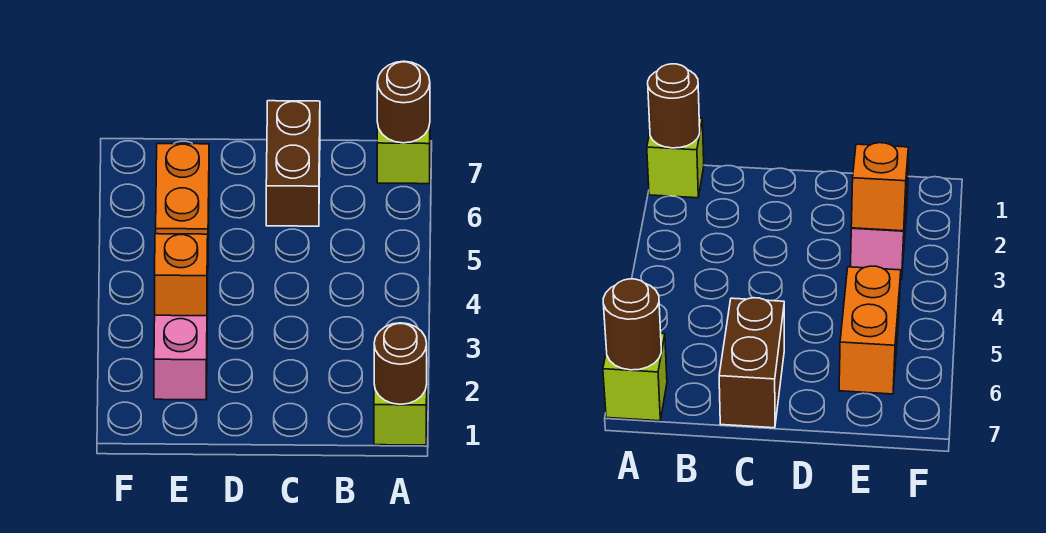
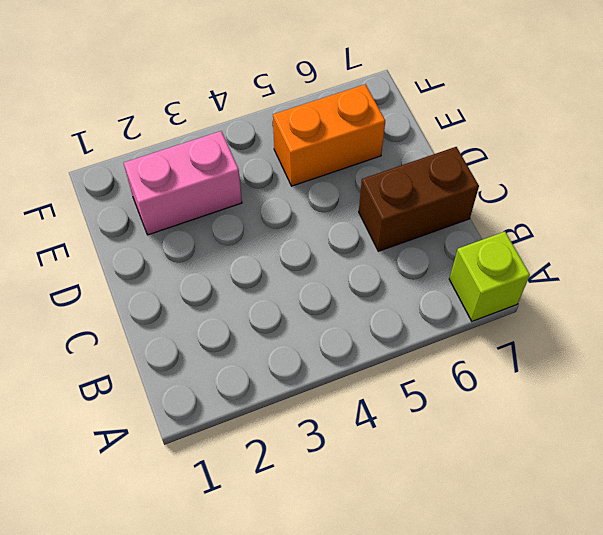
none -> lime brick A1 level 1
none -> brown round brick A1 level 2

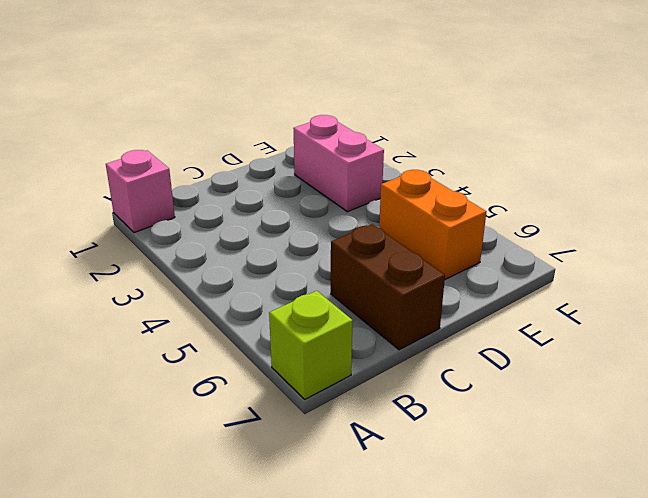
pink brick A1 level 1 -> lime brick A1 level 1
none -> brown round brick A1 level 2
none -> brown round brick A7 level 2

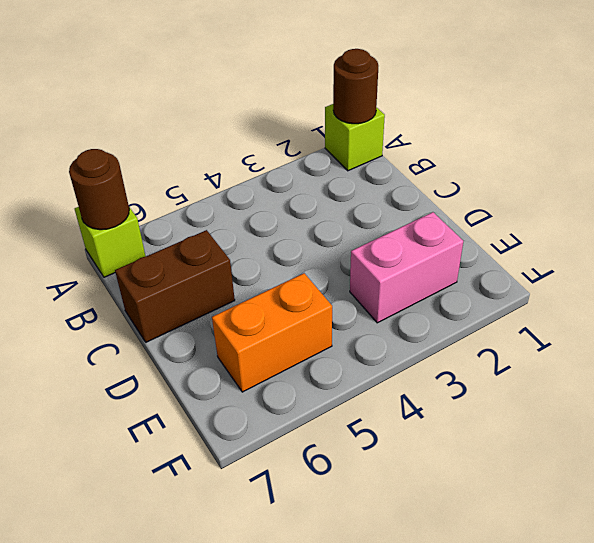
none -> orange brick E3 level 2

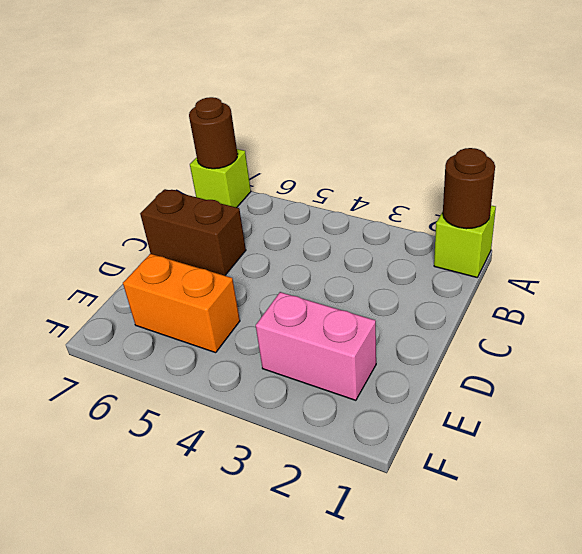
none -> orange brick E3 level 2

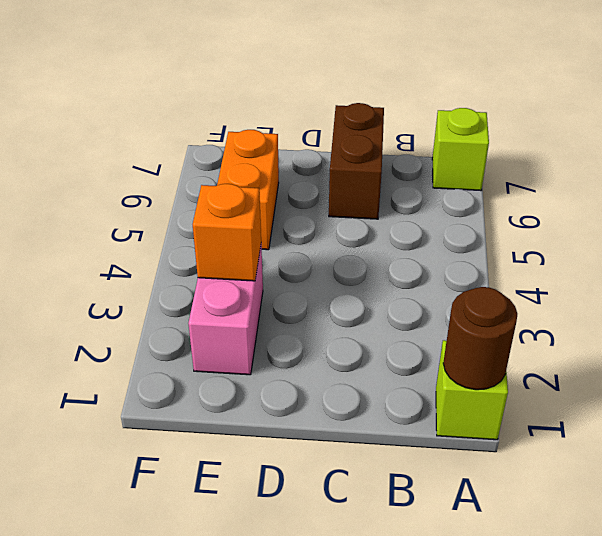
none -> brown round brick A7 level 2

